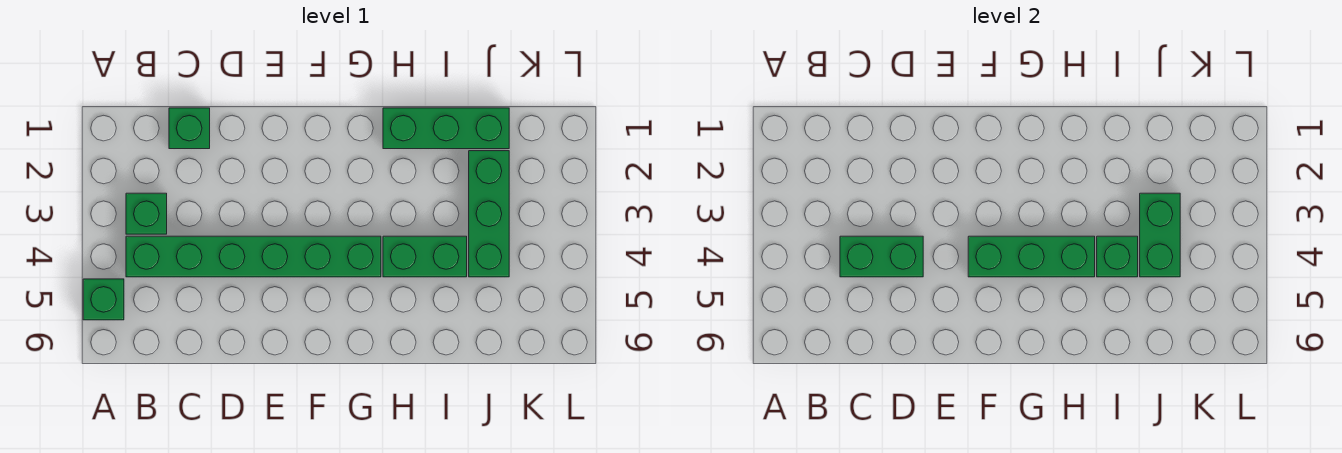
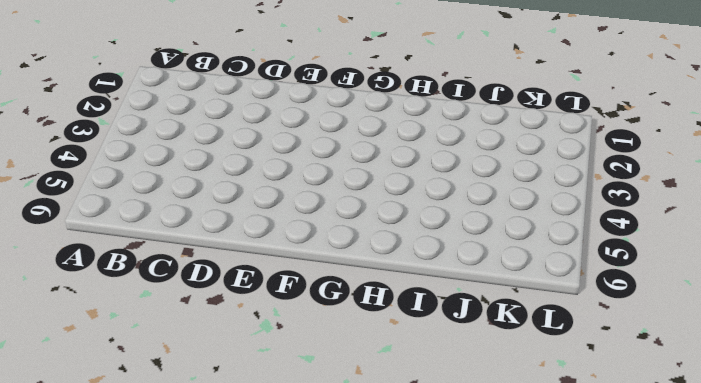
none -> green brick A5 level 1
none -> green brick B3 level 1

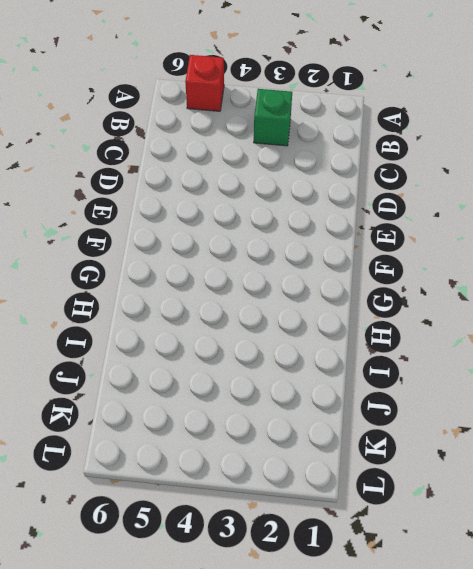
red brick A5 level 1 -> green brick A5 level 1
none -> green brick B4:G4 level 1
none -> green brick C1 level 1

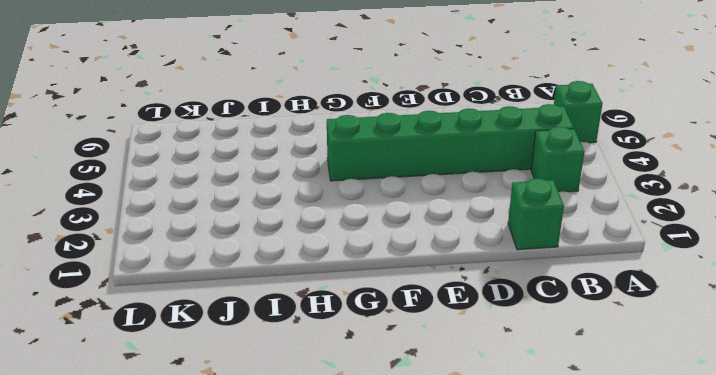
none -> green brick H1:J1 level 1
none -> green brick H4:I4 level 1

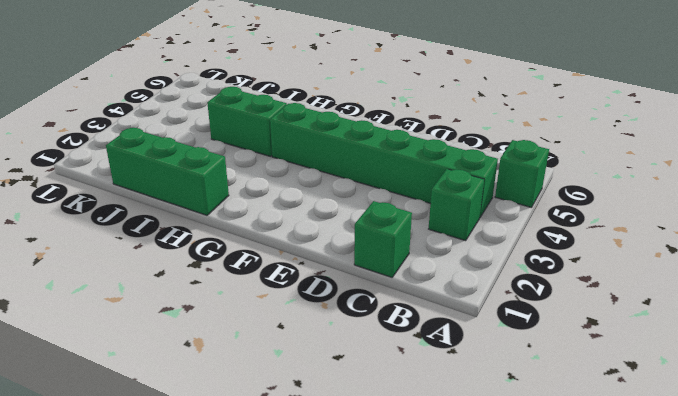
none -> green brick J2:J4 level 1
none -> green brick C4:D4 level 2

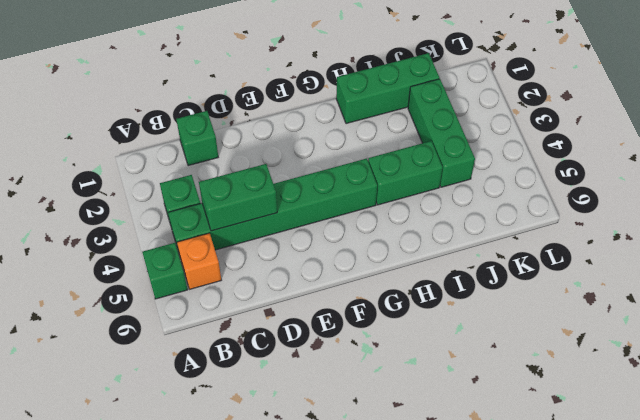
orange brick B5 level 1 -> none
none -> green brick F4:H4 level 2
none -> green brick I4 level 2

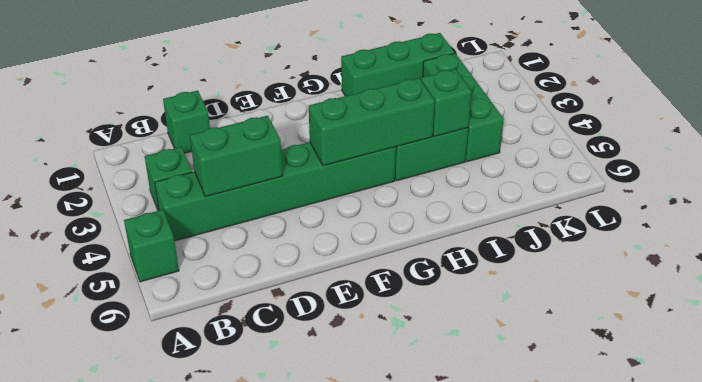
none -> green brick J3:J4 level 2

